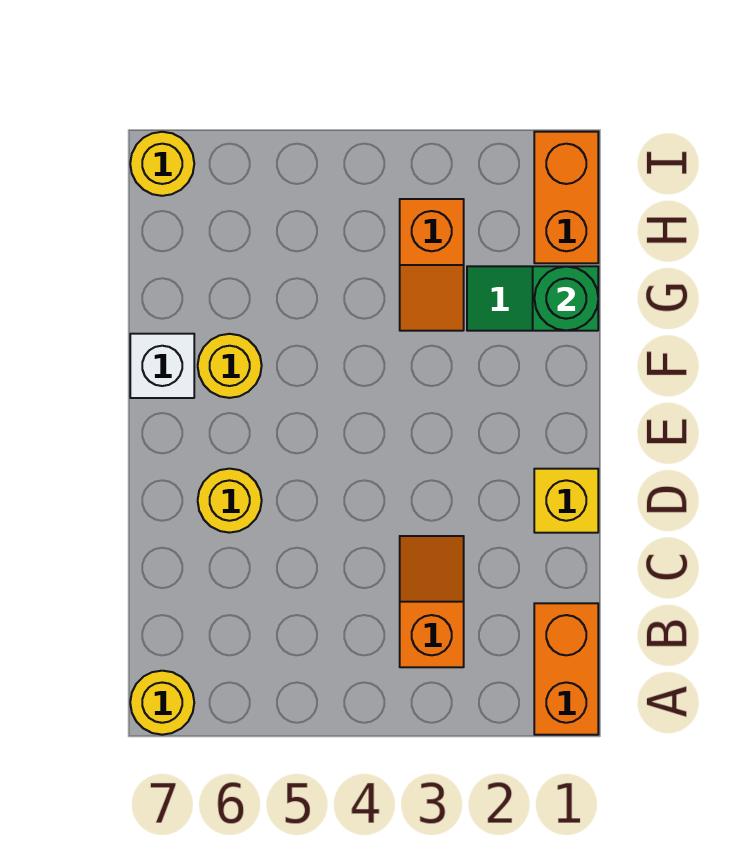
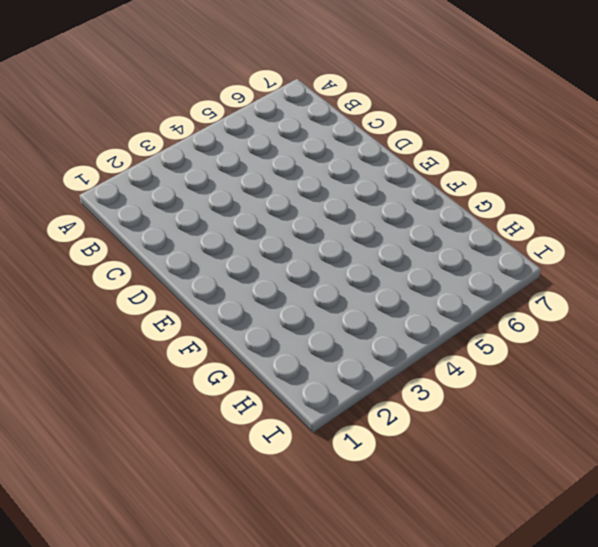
none -> orange brick A1:B1 level 1
none -> yellow round brick A7 level 1
none -> orange slope B3:C3 level 1 top B

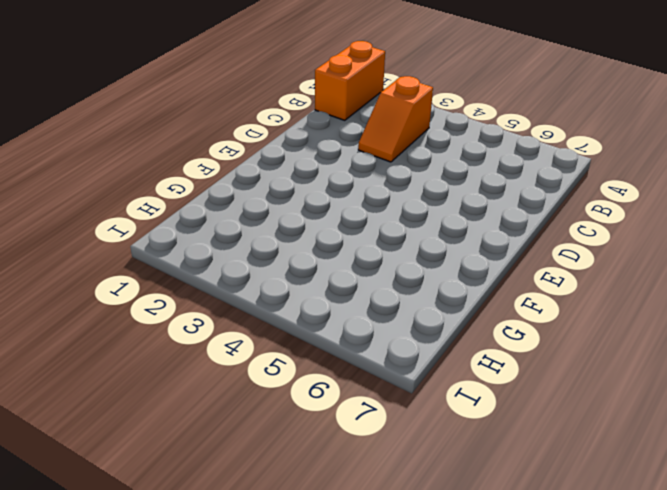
none -> yellow round brick A7 level 1
none -> yellow brick D1 level 1
none -> yellow round brick D6 level 1

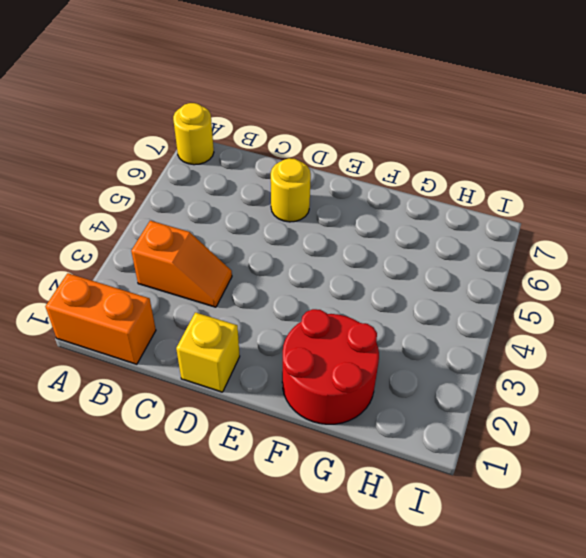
red round brick F1:G2 level 1 -> green slope G1:G2 level 1 top 1
none -> yellow round brick F6 level 1
none -> white brick F7 level 1
none -> orange slope G3:H3 level 1 top H

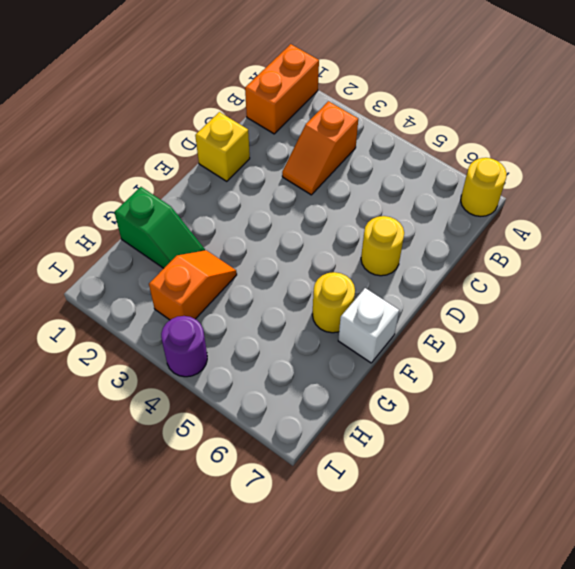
purple round brick I4 level 1 -> none
none -> orange brick H1:I1 level 1
none -> yellow round brick I7 level 1
none -> green round brick G1 level 2

